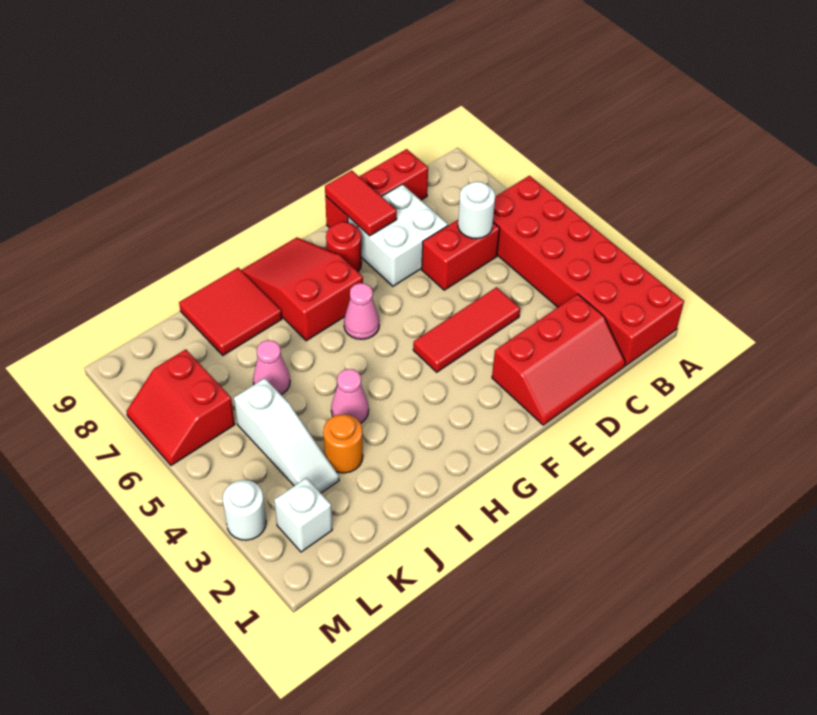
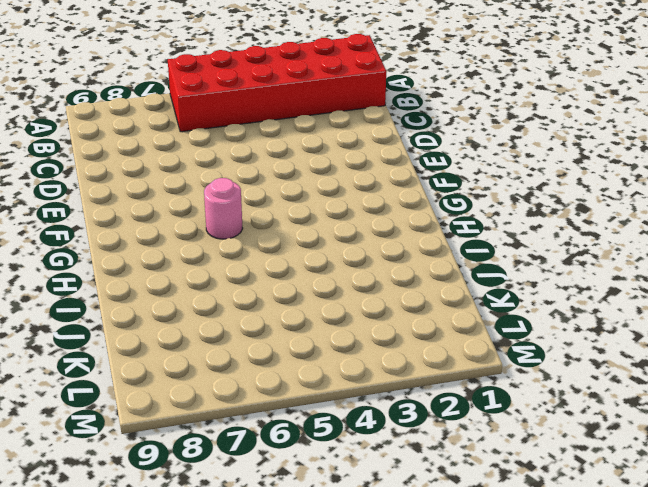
pink round brick G6 level 1 -> pink cone G6 level 1
none -> red slope C1:E2 level 1 top 2
none -> red brick C6:D6 level 1
none -> red brick C9:E9 level 1

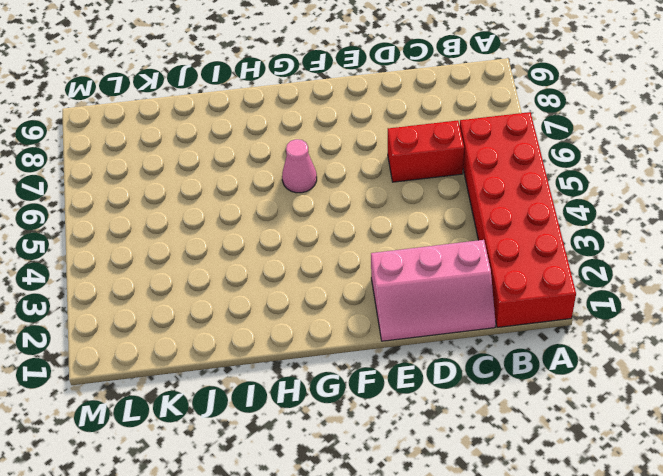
pink slope C1:E2 level 1 top 2 -> red slope C1:E2 level 1 top 2
none -> red brick C9:E9 level 1
none -> red tile D4:F4 level 1
none -> white brick D7:E8 level 1

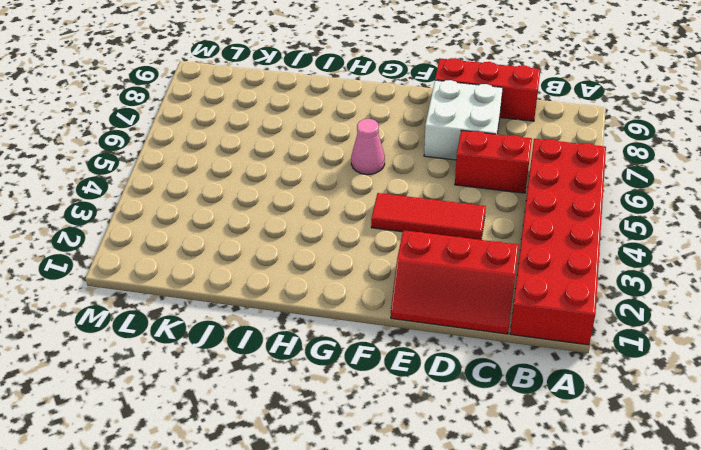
none -> red round brick F8 level 1
none -> red slope G7:H9 level 1 top 7
none -> pink cone I4 level 1

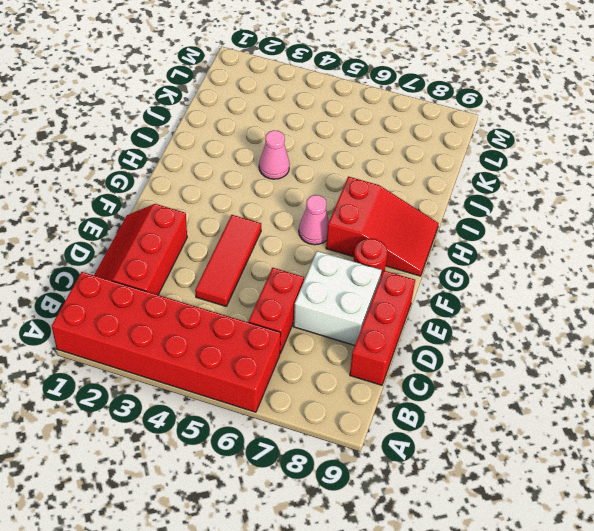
none -> red tile I8:J9 level 1
none -> orange round brick J3 level 1
none -> pink cone J6 level 1

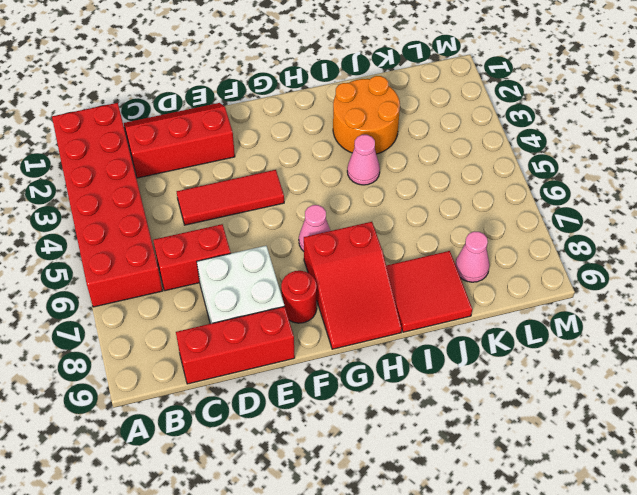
orange round brick I2:J3 level 1 -> orange round brick J3 level 1
pink cone K8 level 1 -> pink cone J6 level 1
none -> white slope K3:K5 level 1 top 5
none -> white brick L2 level 1
none -> red slope L6:M7 level 1 top L

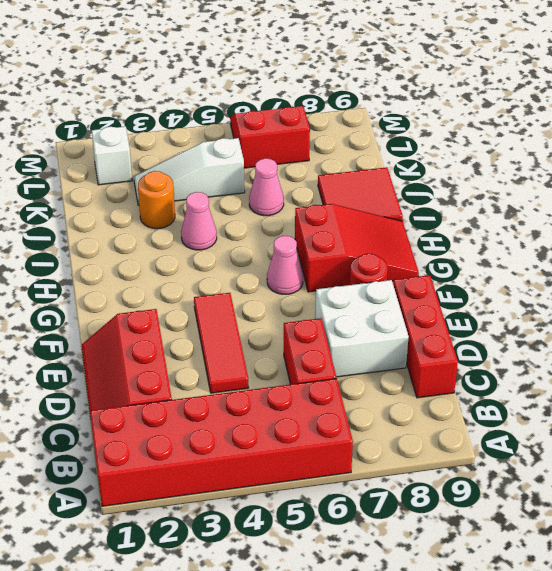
none -> white round brick M3 level 1
none -> white round brick C6 level 2
none -> red tile E8:E9 level 2

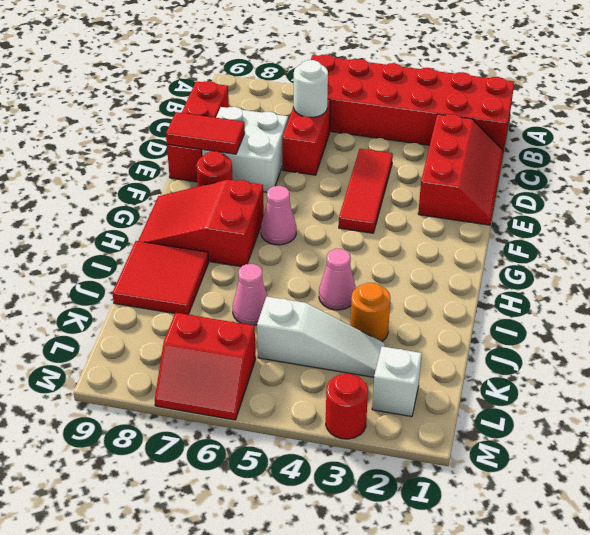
red round brick M3 level 1 -> white round brick M3 level 1

